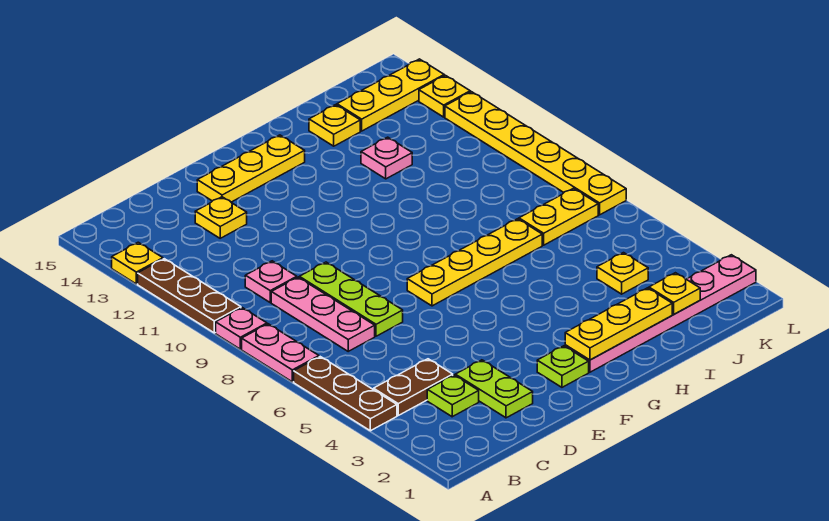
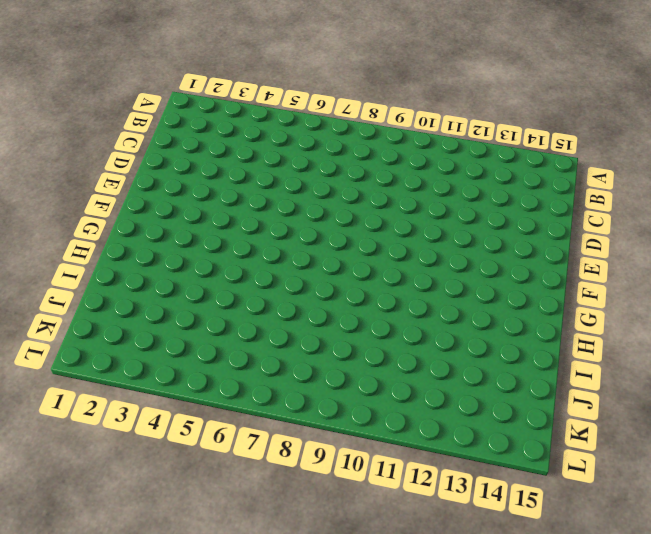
none -> brown plate A4:A6 level 1
none -> pink plate A7:A8 level 1
none -> pink plate A9 level 1

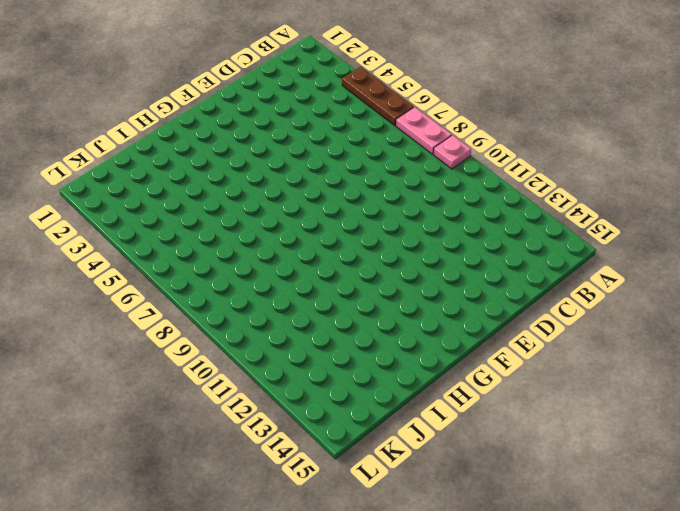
none -> brown plate A10:A12 level 1
none -> yellow plate A13 level 1
none -> brown plate B4:C4 level 1

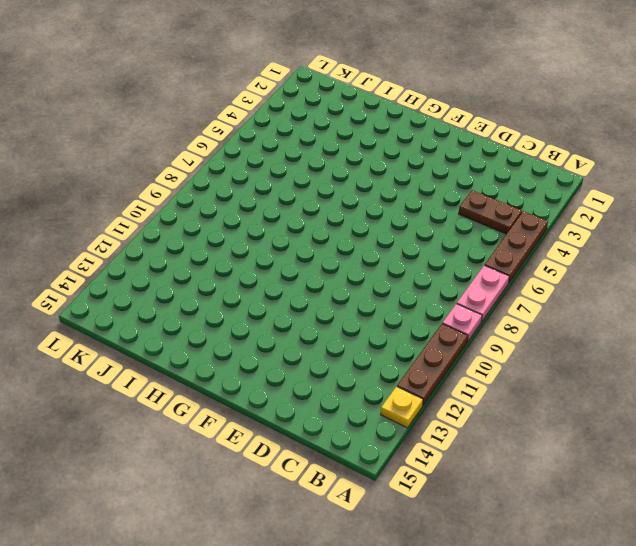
none -> lime plate C3 level 1
none -> pink plate C7:C9 level 1
none -> pink plate C10 level 1

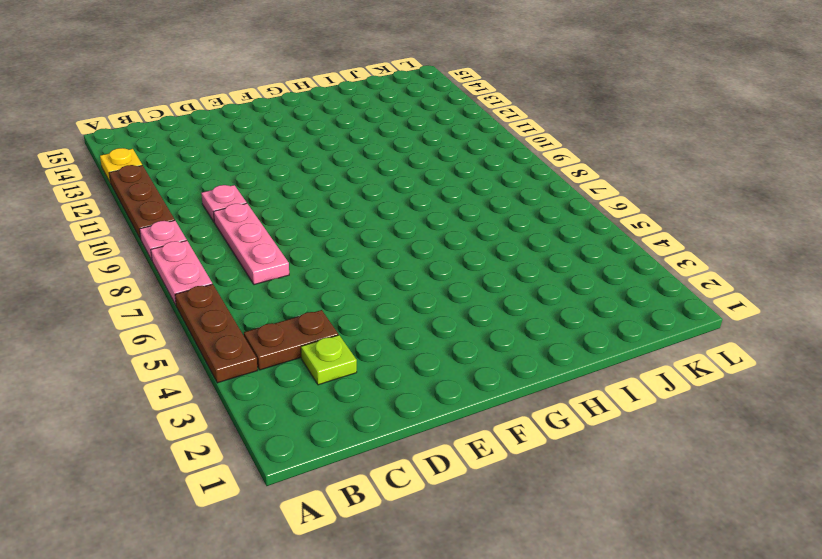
none -> lime plate D2:D3 level 1
none -> lime plate D7:D9 level 1
none -> yellow plate D13 level 1

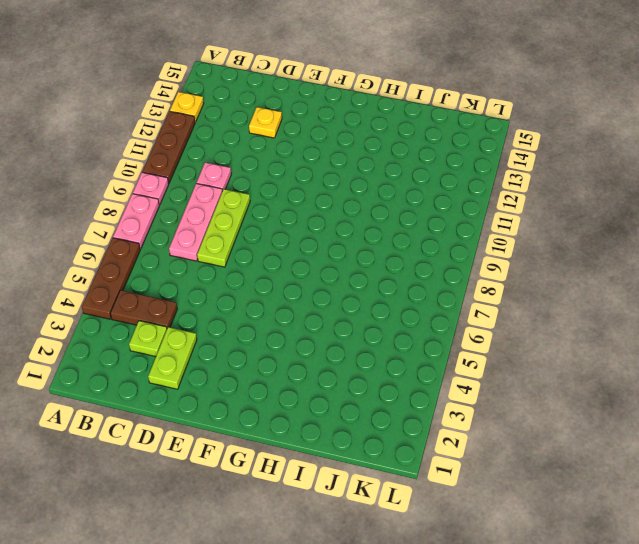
none -> yellow plate E14:G14 level 1
none -> lime plate F2 level 1
none -> yellow plate F7:I7 level 1

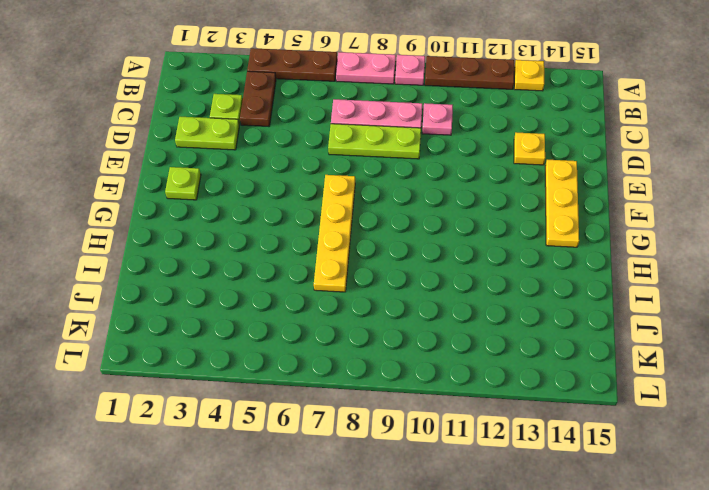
none -> pink plate G2:L2 level 1
none -> pink plate I12 level 1
none -> yellow plate I14 level 1

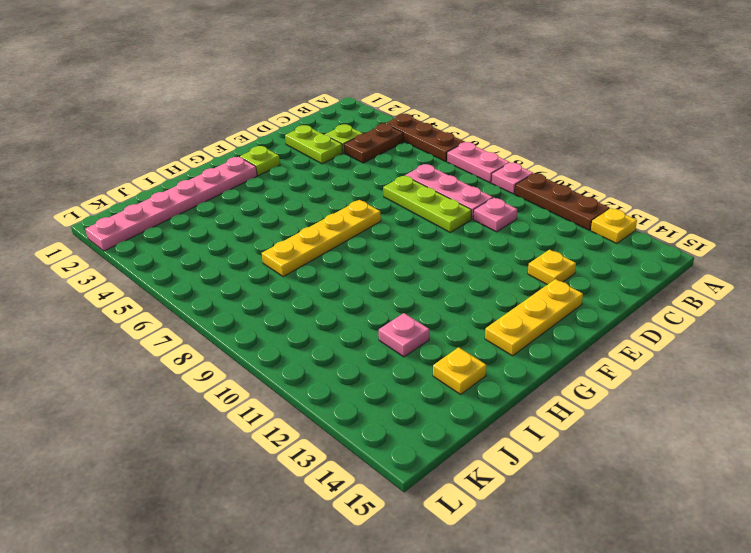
none -> yellow plate J4 level 1
none -> yellow plate J7:K7 level 1
none -> yellow plate J14:L14 level 1

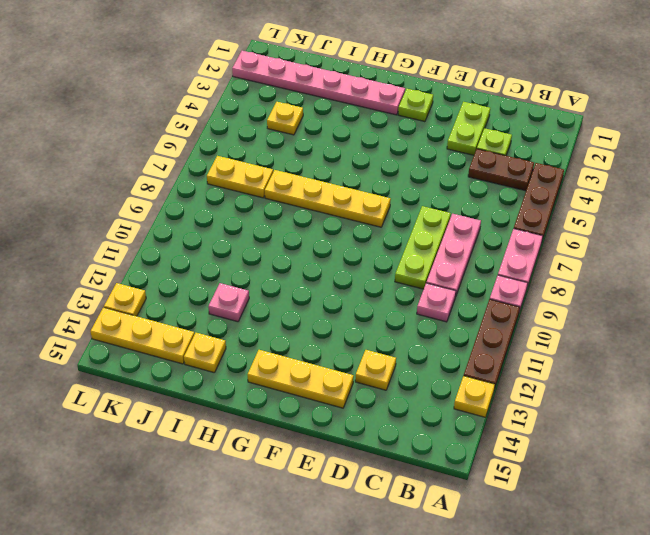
none -> yellow plate L7:L12 level 1
none -> yellow plate G2:I2 level 2
none -> yellow plate J2 level 2

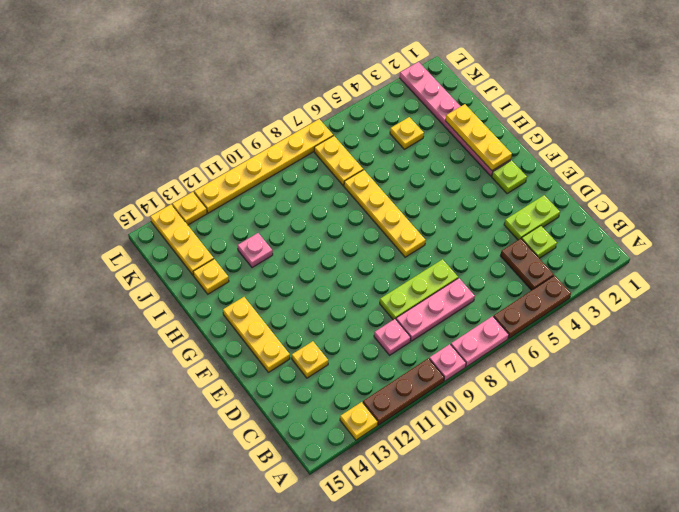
none -> yellow plate J2 level 2

